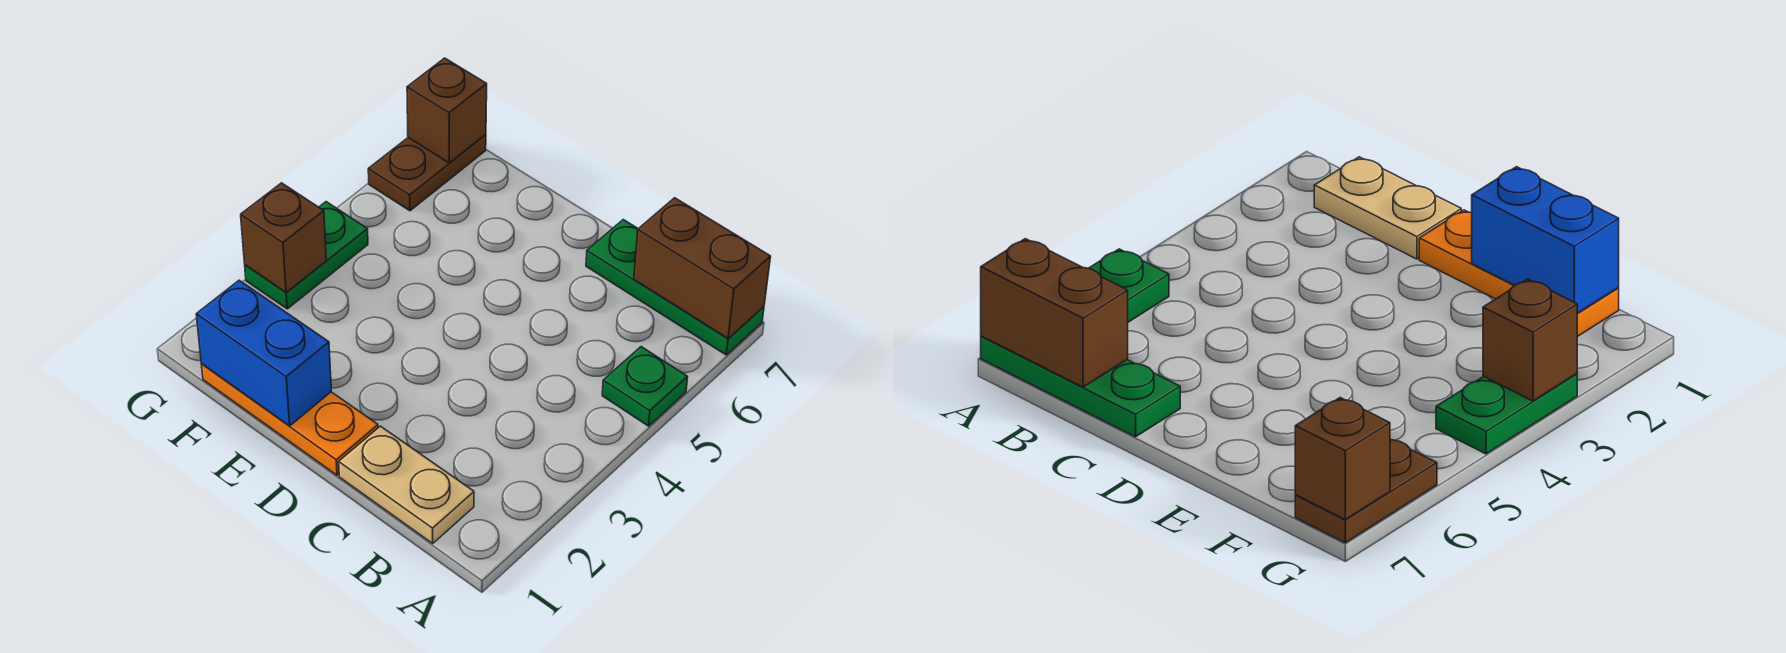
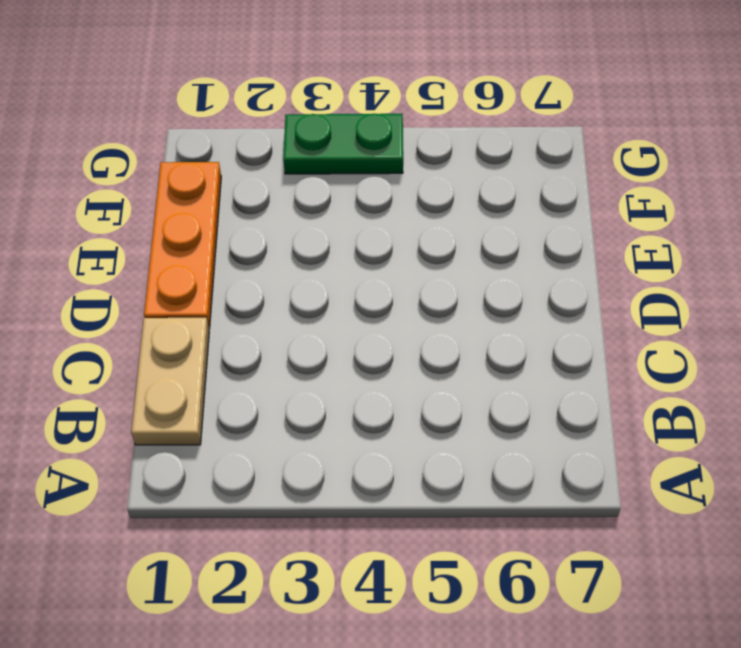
none -> green plate A5 level 1
none -> green plate A7:C7 level 1

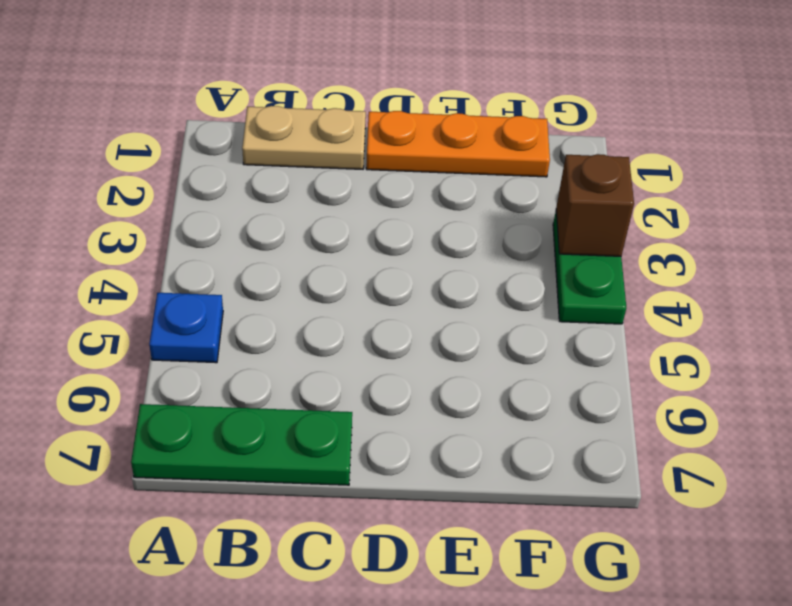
blue plate A5 level 1 -> green plate A5 level 1
none -> brown plate G6:G7 level 1
none -> brown brick A7:B7 level 2

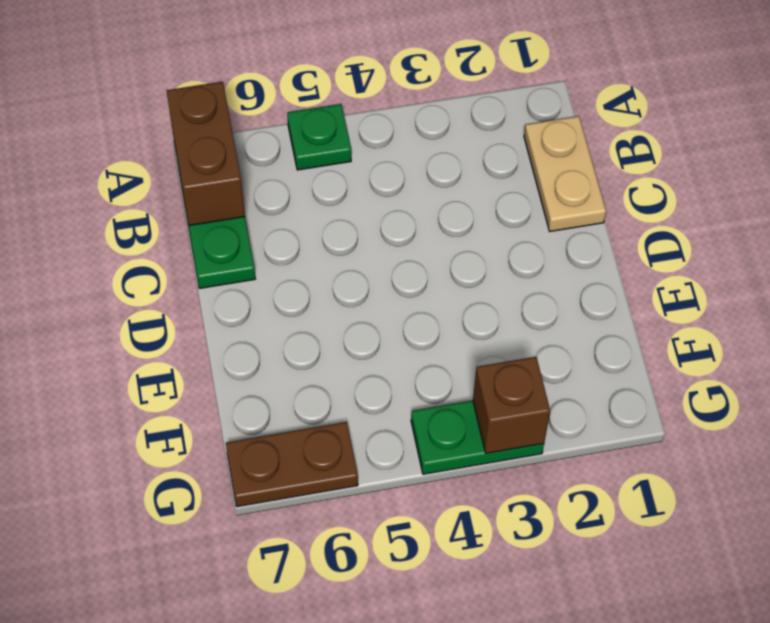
none -> orange plate D1:F1 level 1
none -> blue brick E1:F1 level 2

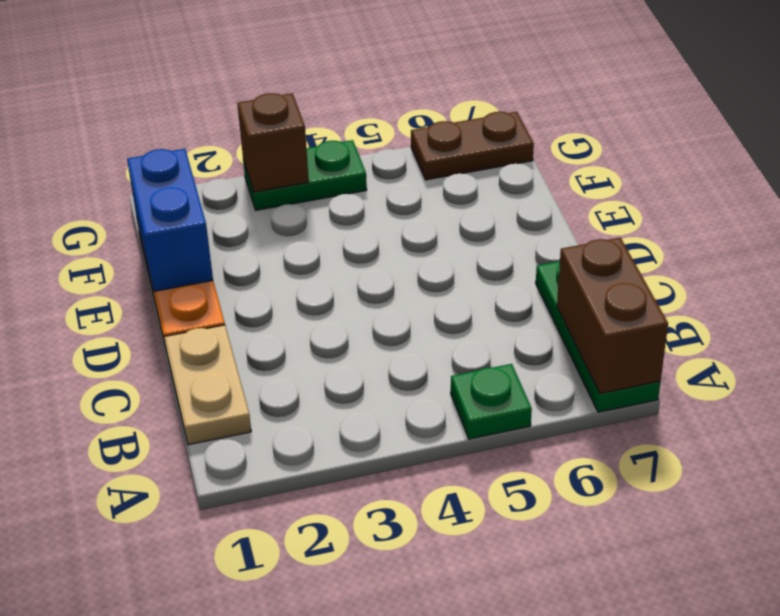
none -> brown brick G7 level 2

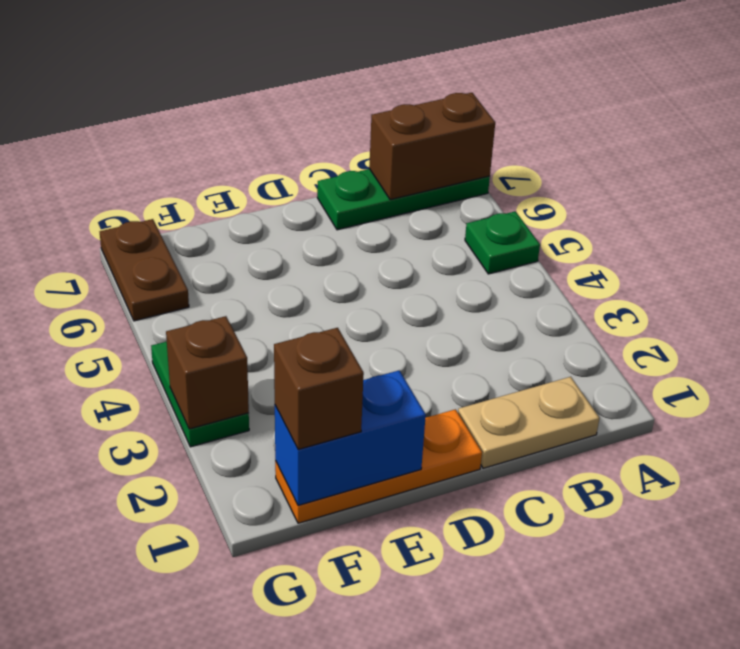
brown brick F1 level 3 -> brown brick G7 level 2

